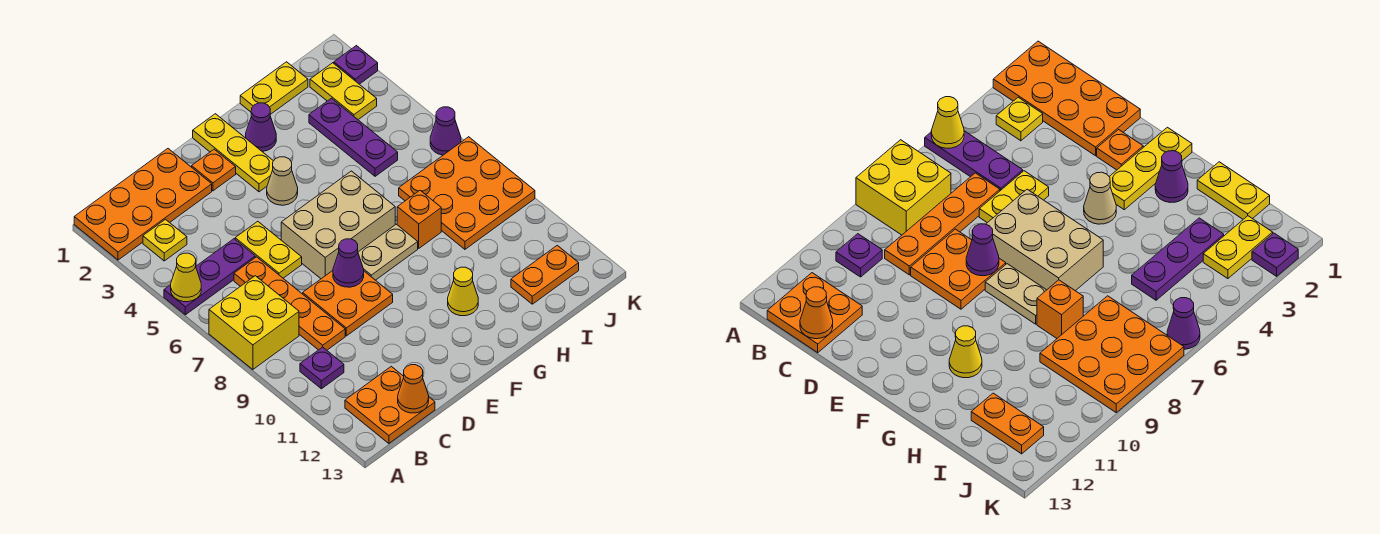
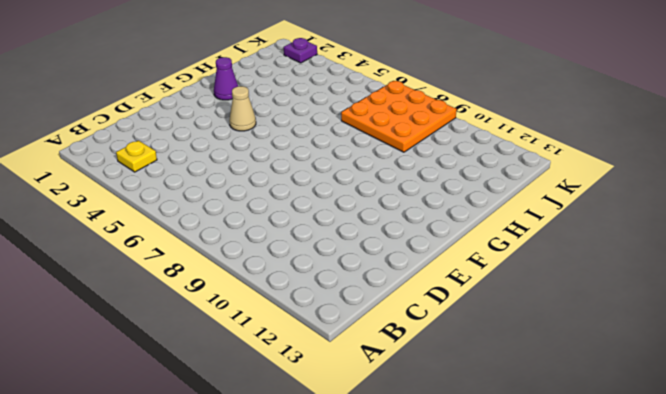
none -> orange plate A1:D2 level 1
none -> purple plate A5:C5 level 1
none -> yellow brick A7:B8 level 1

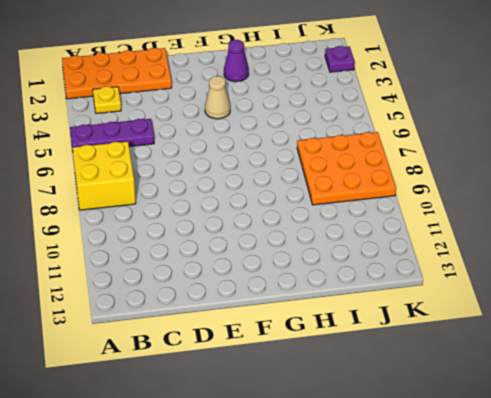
none -> purple plate B10 level 1
none -> orange plate B12:C13 level 1
none -> orange plate C6:C9 level 1

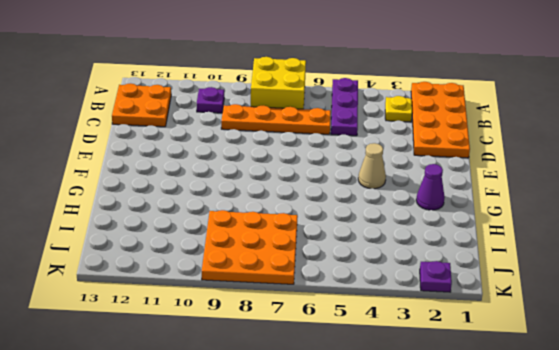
none -> yellow plate D5:D6 level 1
none -> orange plate D8:E9 level 1
none -> orange plate E2 level 1

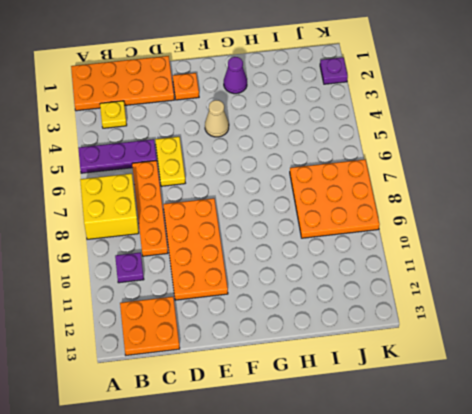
orange plate D8:E11 level 1 -> orange plate D8:E9 level 1
none -> tan brick E6:G7 level 1
none -> yellow plate F1:F3 level 1
none -> tan plate F8:G8 level 1

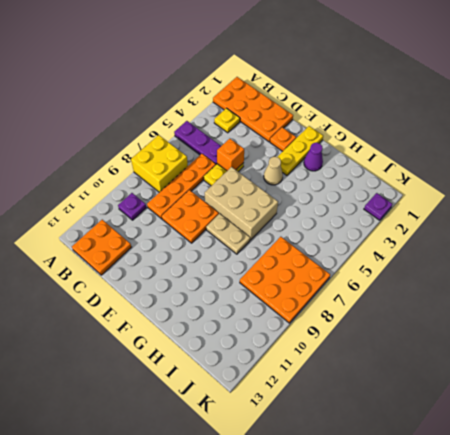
orange brick D5 level 2 -> orange brick H8 level 1
none -> yellow cone G11 level 1
none -> yellow plate H1:I1 level 1
none -> purple plate I3:I5 level 1

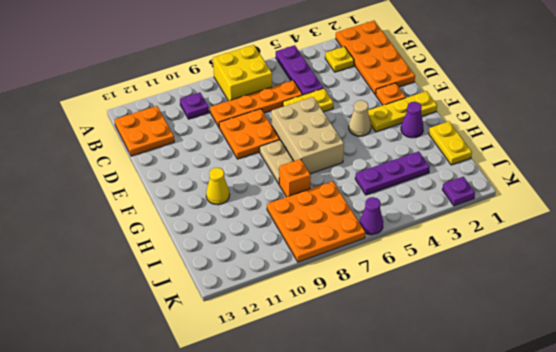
none -> orange plate I12:J12 level 1
none -> yellow plate J2:J3 level 1
none -> yellow cone A5 level 2

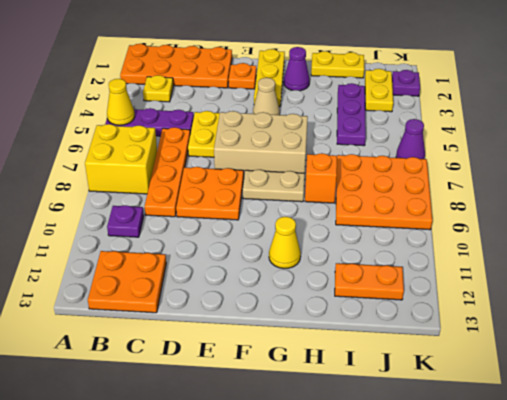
none -> orange cone C13 level 2
none -> purple cone E8 level 2

